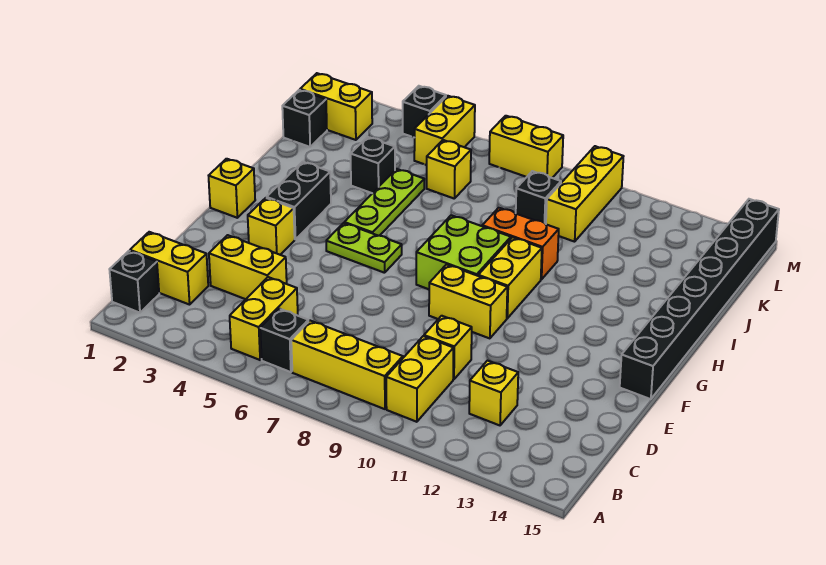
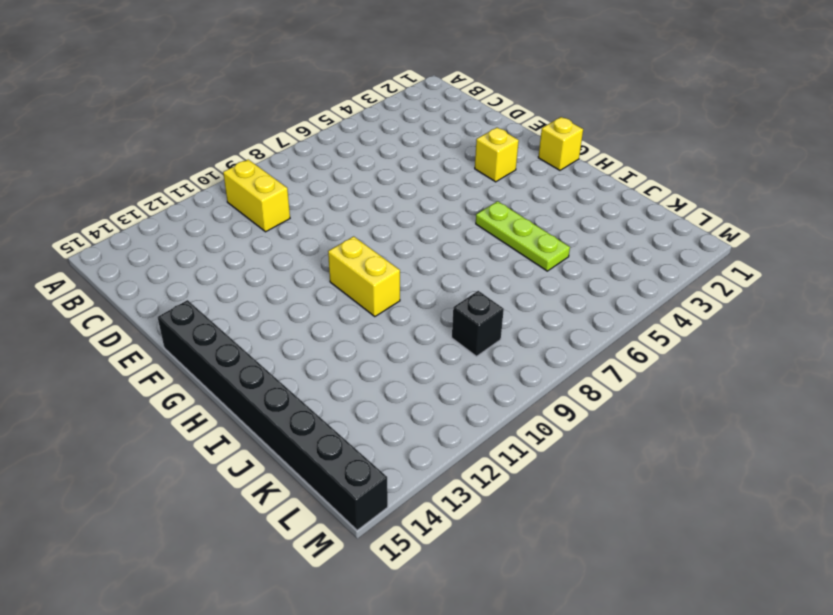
none -> black brick B1 level 1
none -> yellow brick B5:C5 level 1
none -> black brick B6 level 1

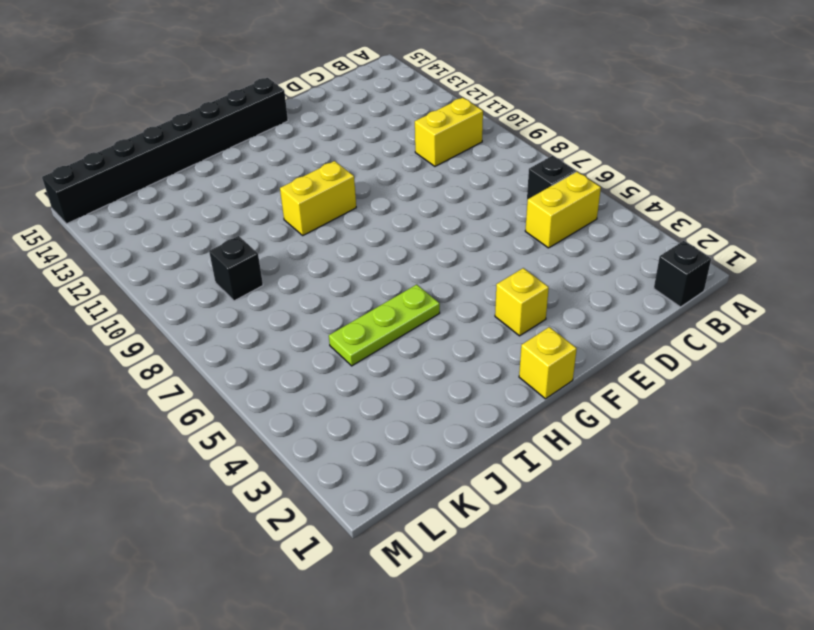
none -> yellow brick B7:B9 level 1
none -> yellow brick C1:C2 level 1
none -> yellow brick C12 level 1

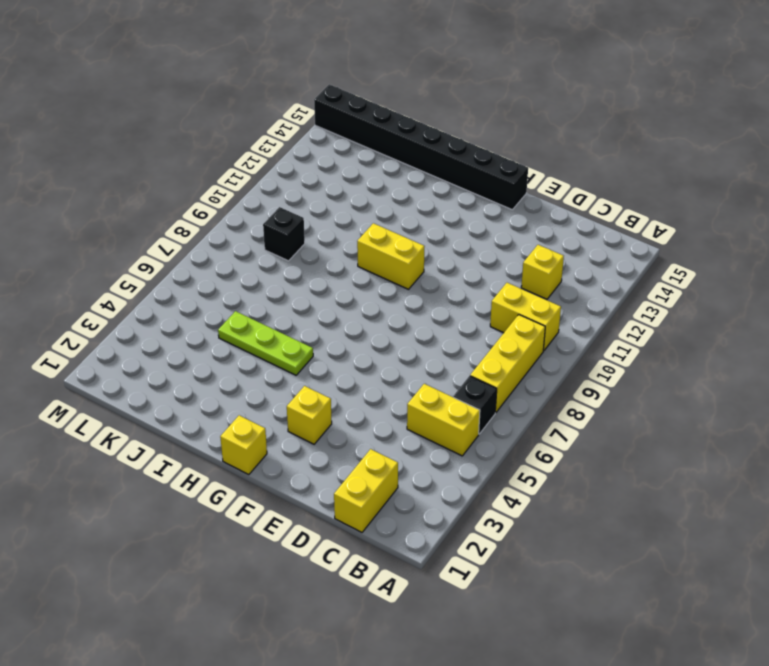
none -> black brick B1 level 1
none -> yellow brick D3:D4 level 1
none -> yellow brick D10 level 1

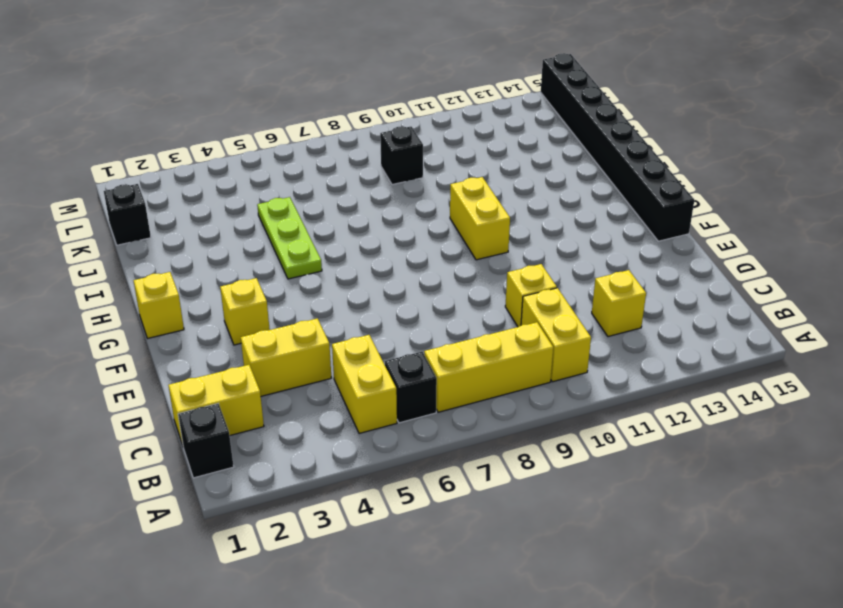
none -> yellow brick F9:F10 level 1
none -> black brick G3:H3 level 1
none -> lime plate G5:G6 level 1

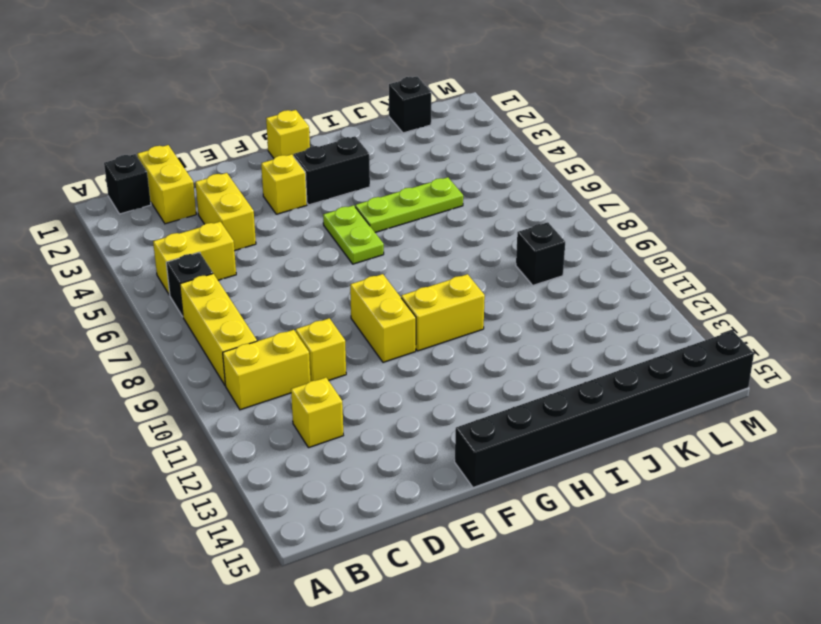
none -> lime brick G8:H9 level 1
none -> orange brick I9:I10 level 1
none -> black brick J4 level 1

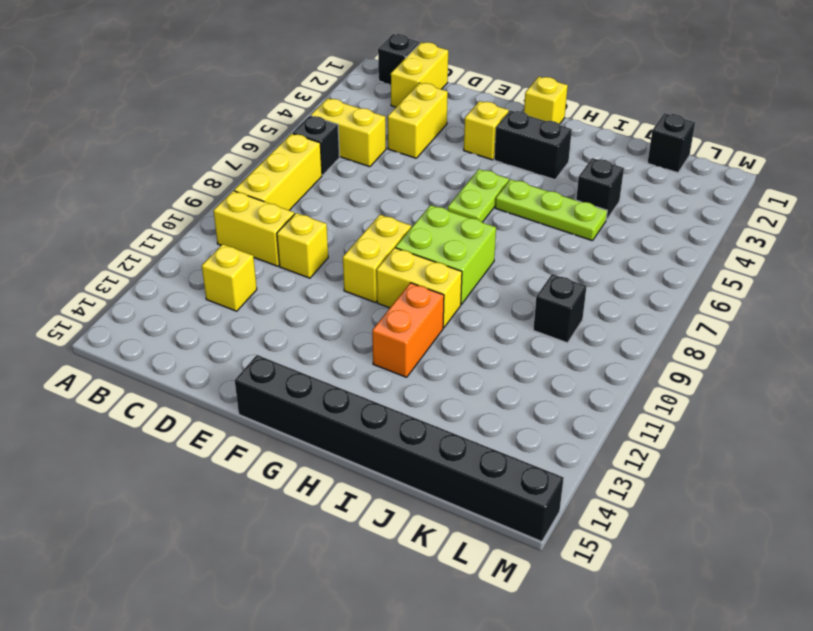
orange brick H11:H12 level 1 -> orange brick I9:I10 level 1
none -> yellow brick K6 level 1
none -> yellow brick K10:M10 level 1
none -> yellow brick L1:L2 level 1

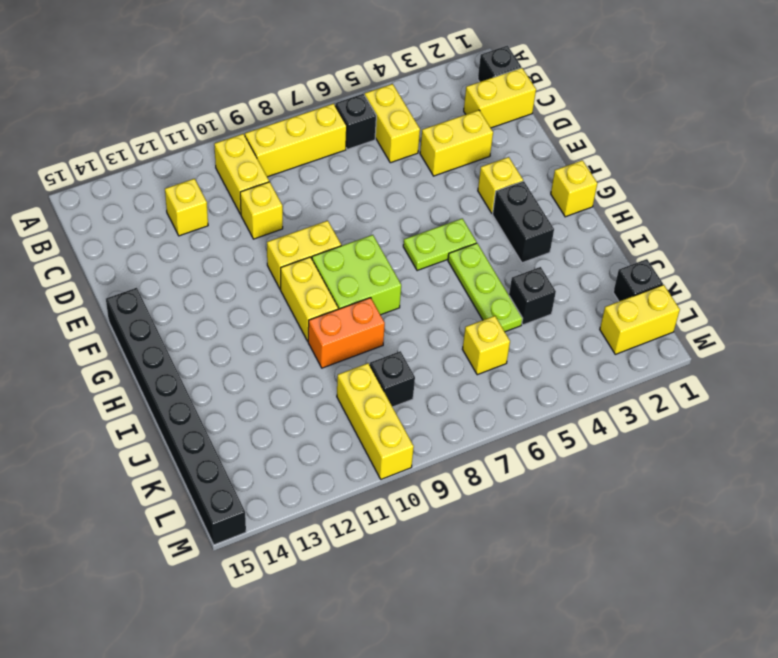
none -> yellow brick L5:M5 level 1
none -> black brick M4 level 1
none -> yellow brick M7:M8 level 1

